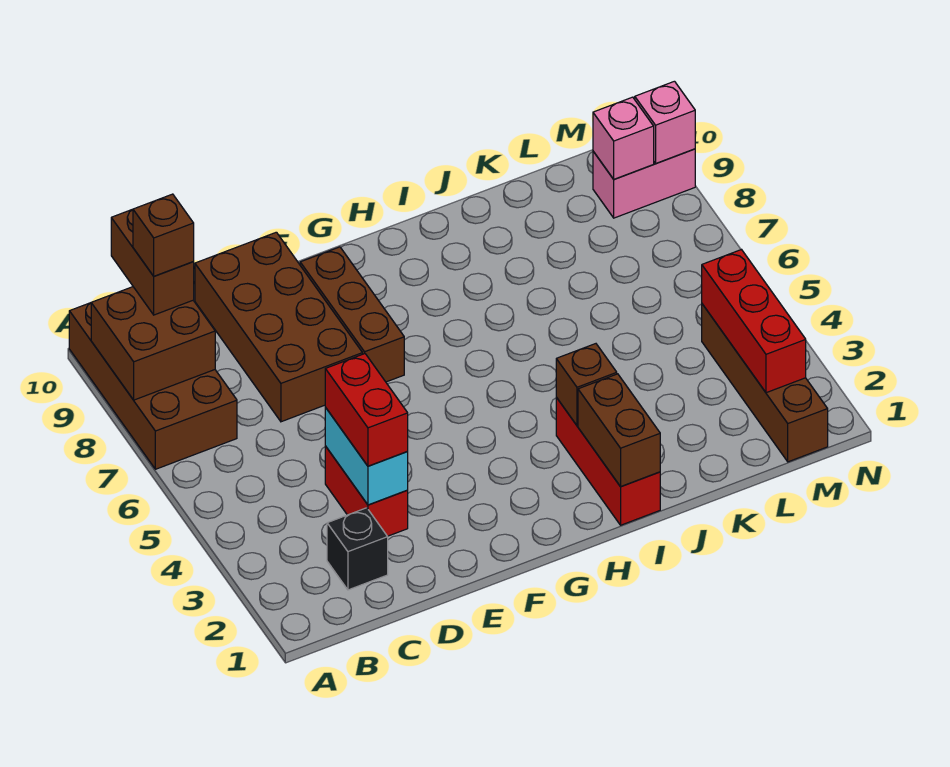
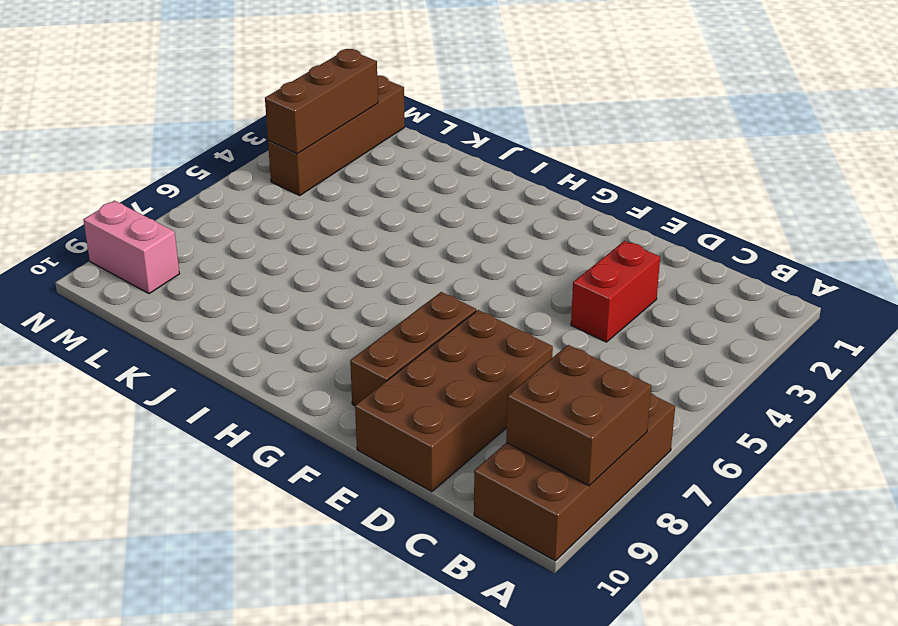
brown brick M2:M4 level 2 -> red brick M2:M4 level 2
none -> black brick C2 level 1
none -> red brick I1:I3 level 1
none -> cyan brick D3:D4 level 2

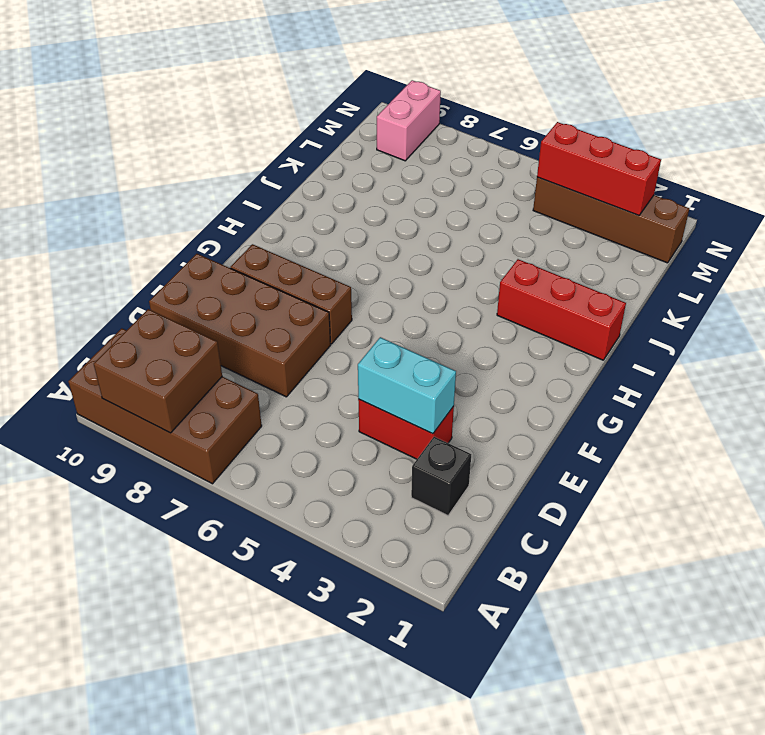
none -> brown brick I1:I2 level 2
none -> brown brick I3 level 2
none -> pink brick M9 level 2

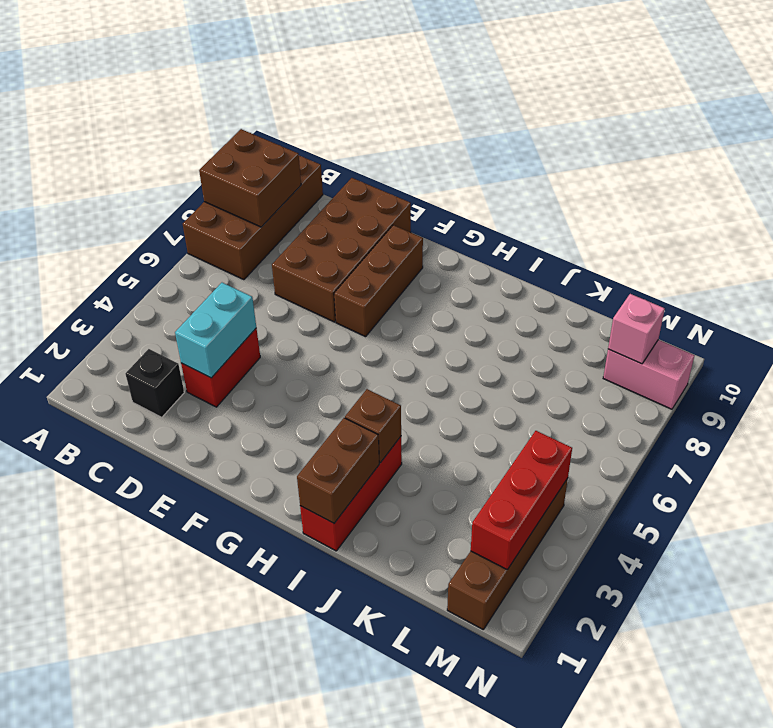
none -> pink brick N9 level 2
none -> brown brick B9:B10 level 3
none -> red brick D3:D4 level 3

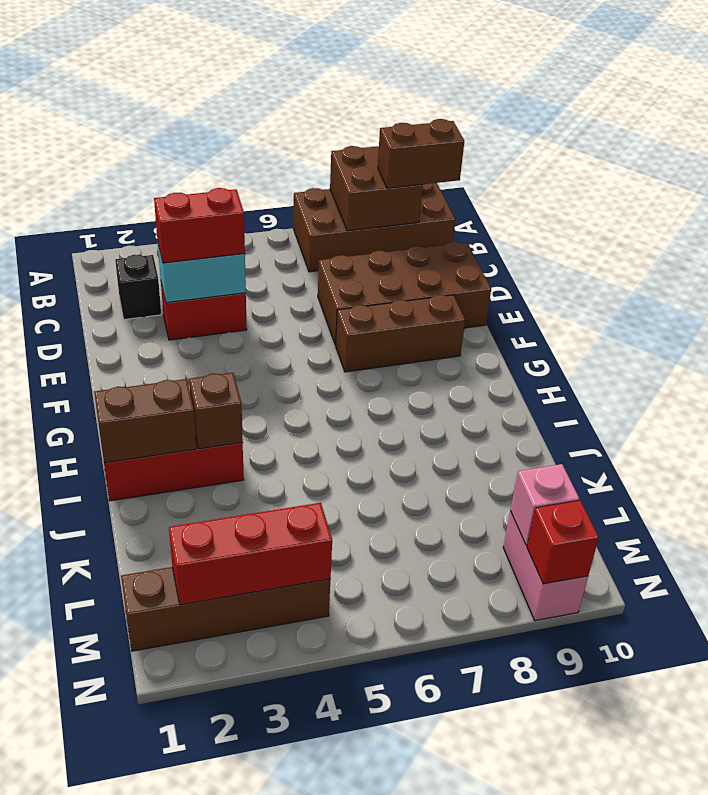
red brick N9 level 2 -> pink brick N9 level 2
none -> brown brick B9 level 4

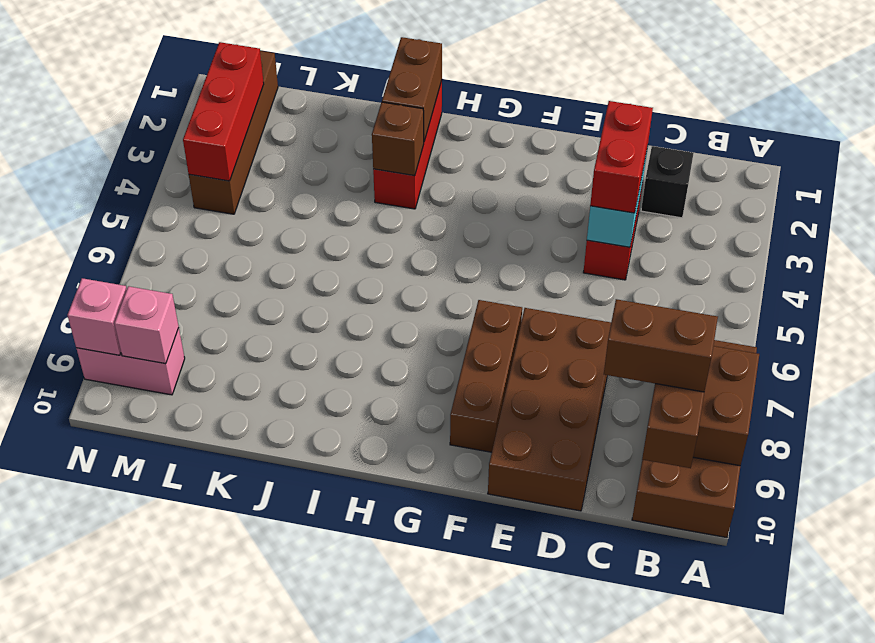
brown brick B9:C9 level 4 -> brown brick B9 level 4

